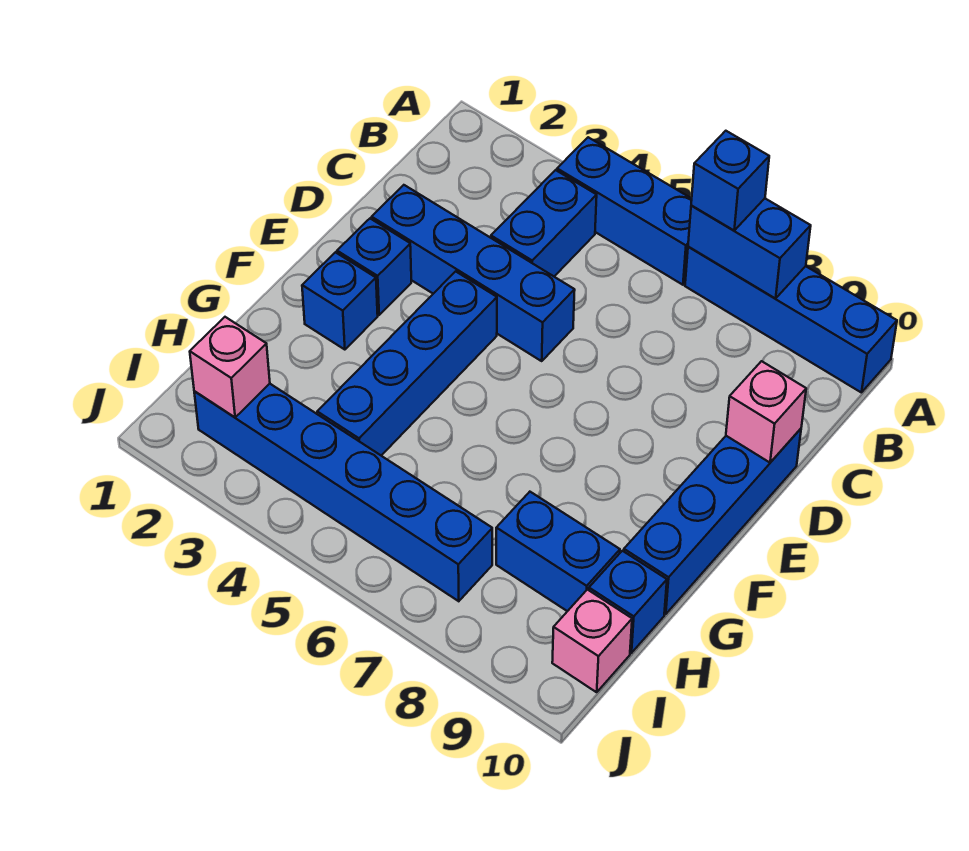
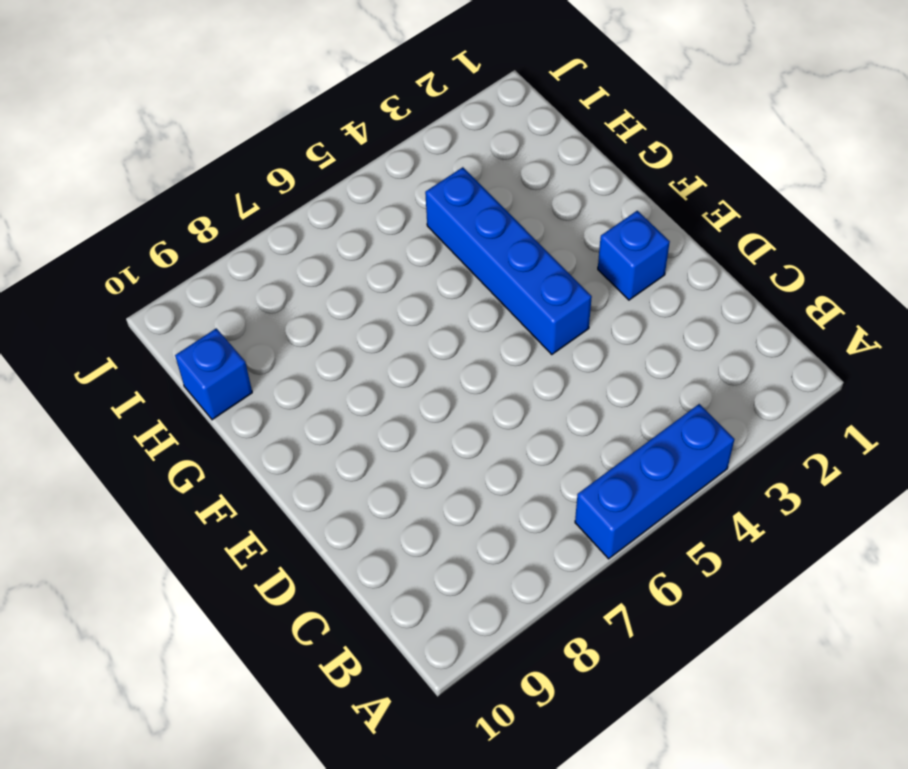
none -> blue brick A7:A10 level 1
none -> blue brick B4:C4 level 1
none -> blue brick D2:D5 level 1

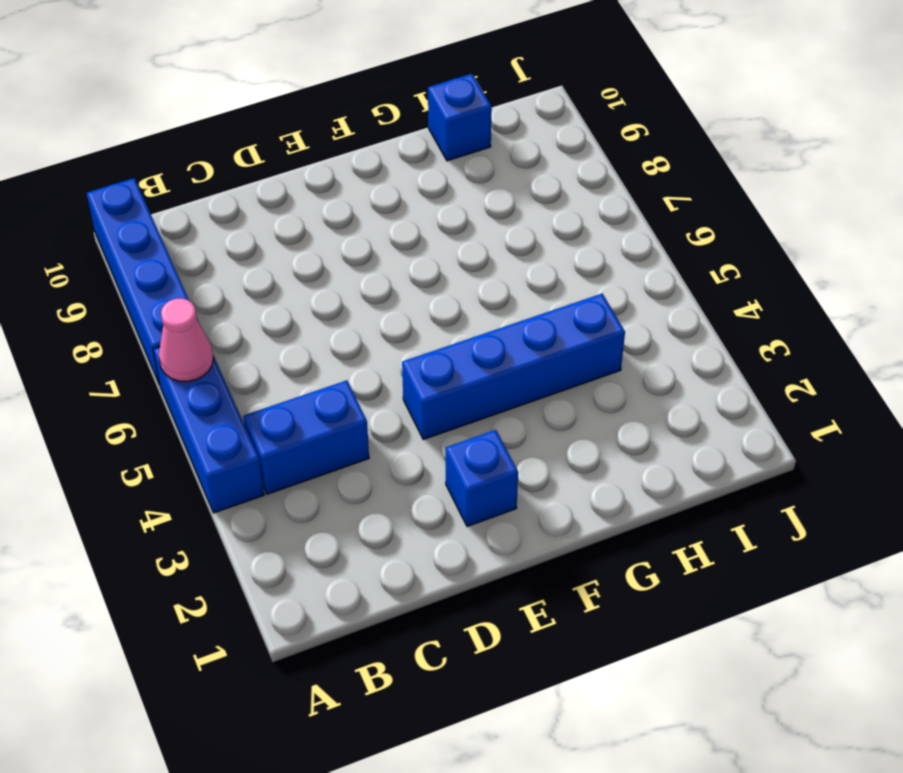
pink cone A6 level 2 -> none
none -> blue brick D2:D5 level 1
none -> blue brick D10:G10 level 1
none -> blue brick F2 level 1

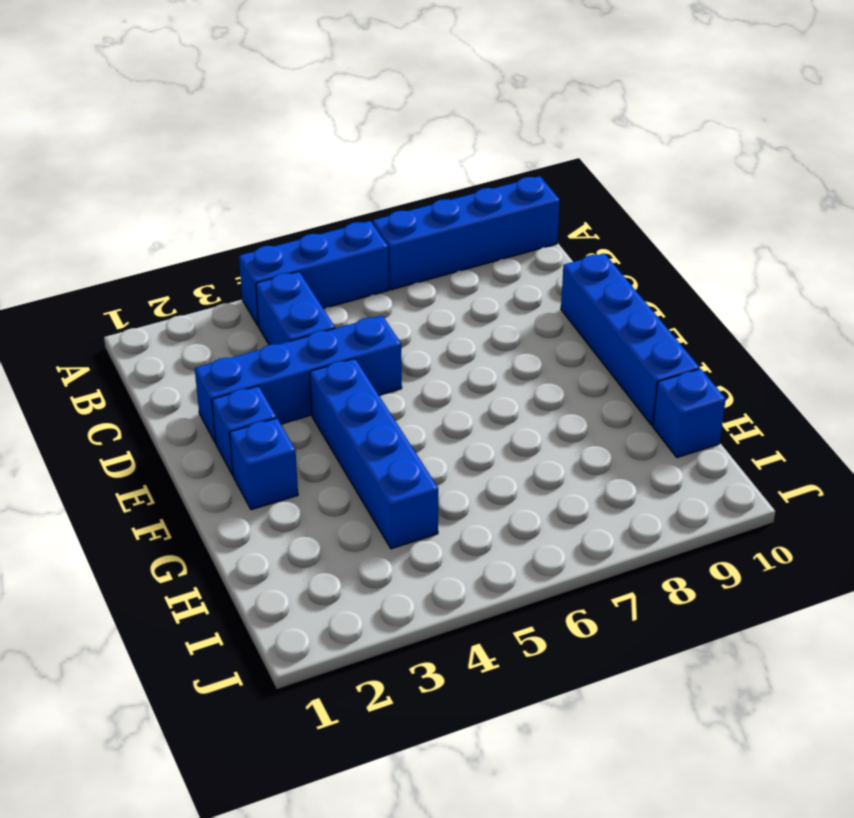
none -> blue brick H8:H9 level 1
none -> blue brick I2:I7 level 1
none -> pink brick I10 level 1

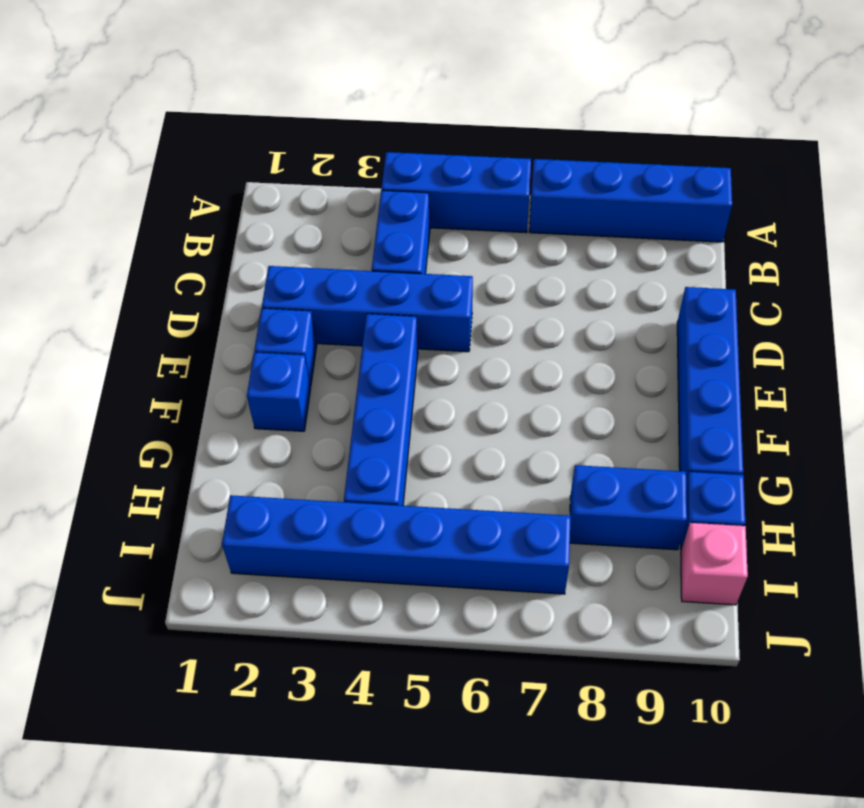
none -> blue brick A7:A8 level 2
none -> pink brick D10 level 2
none -> pink brick I2 level 2

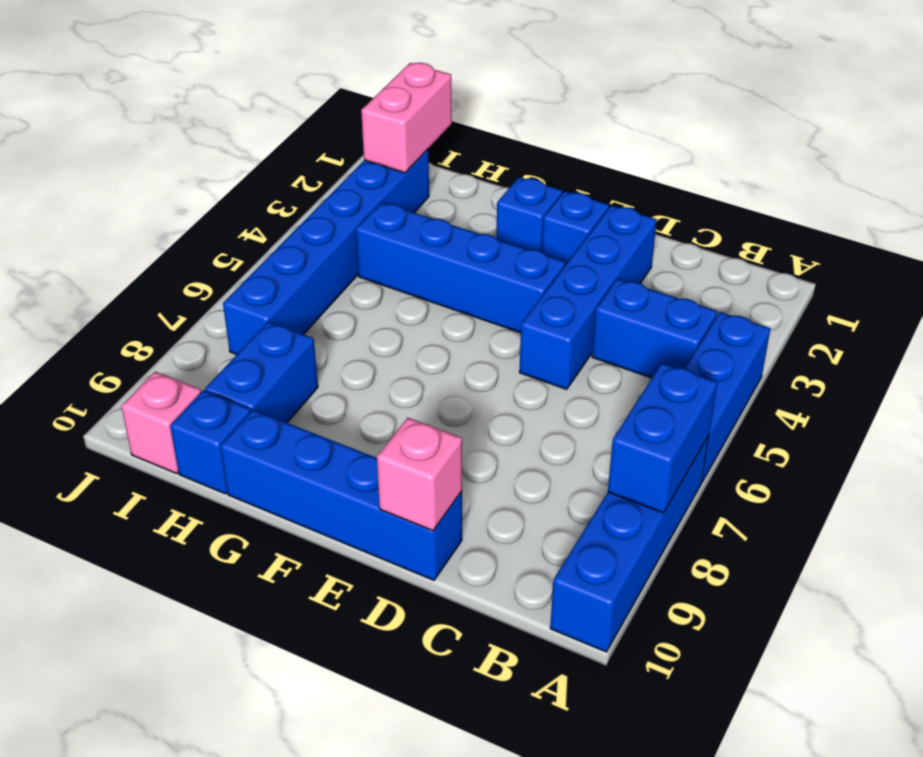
pink brick I1:I2 level 2 -> pink brick I2 level 2
none -> blue brick A7 level 3

